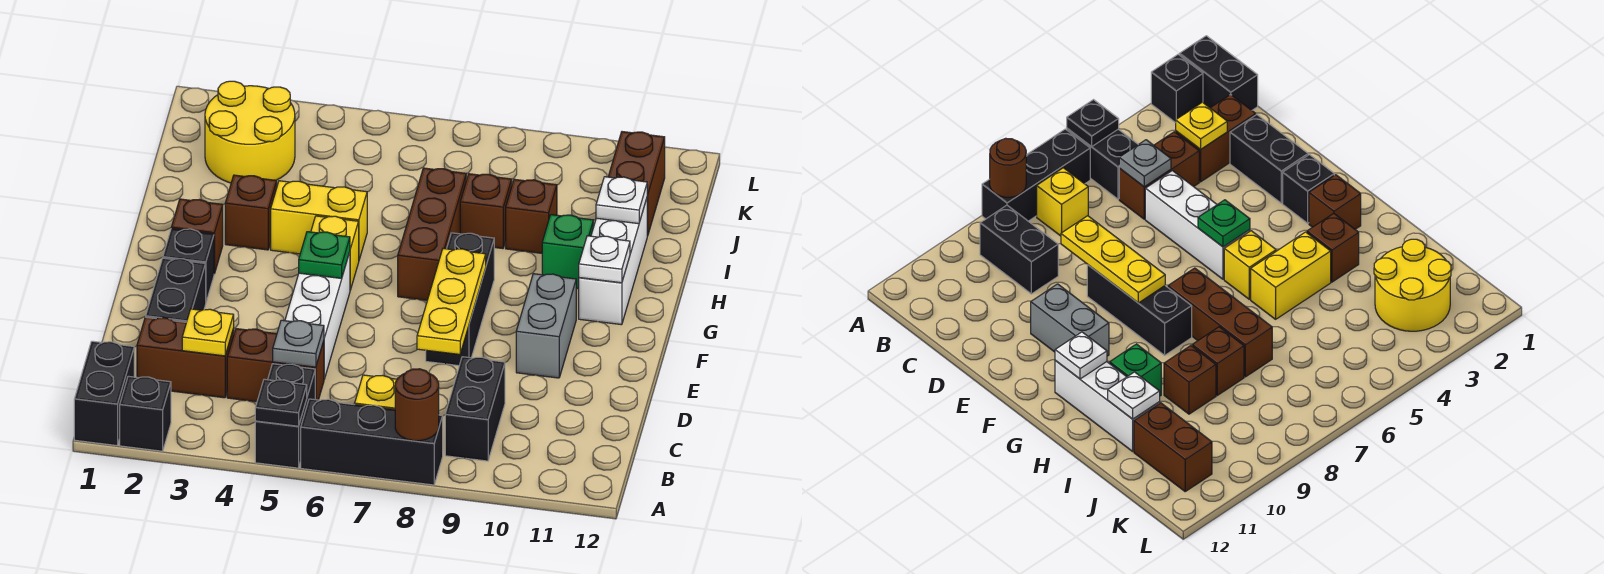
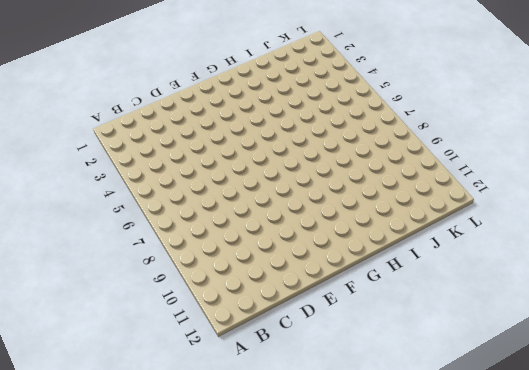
none -> black brick A1:B1 level 1
none -> black brick A2 level 1
none -> black brick A5:B5 level 1
none -> black brick A6:A8 level 1

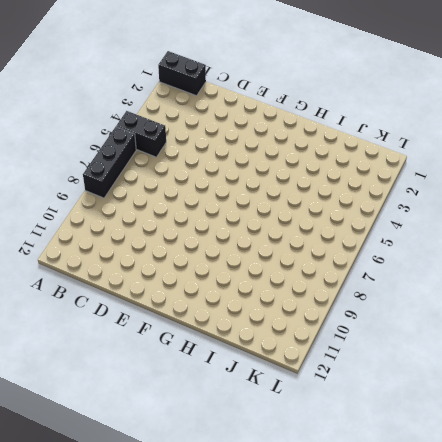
none -> black brick A2 level 1
none -> yellow brick B7 level 1
none -> black brick B9:C9 level 1
none -> brown brick C2:C3 level 1

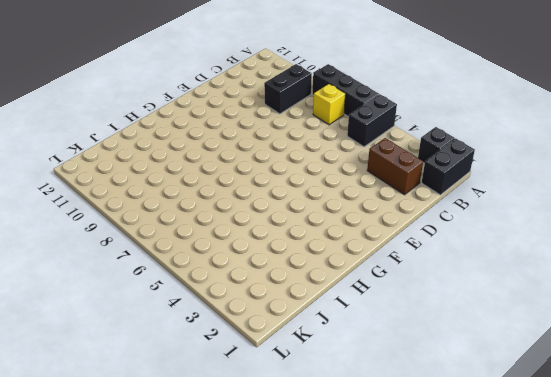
none -> brown brick C4:C5 level 1
none -> black brick D2:E2 level 1
none -> white brick D5:F5 level 1
none -> black brick E8:G8 level 1

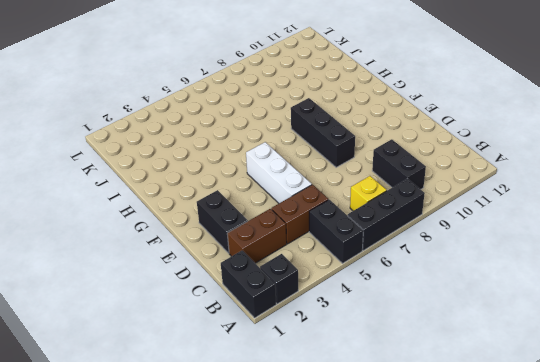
none -> grey brick E10:F10 level 1
none -> black brick F2 level 1
none -> brown brick G2 level 1
none -> yellow brick G5 level 1

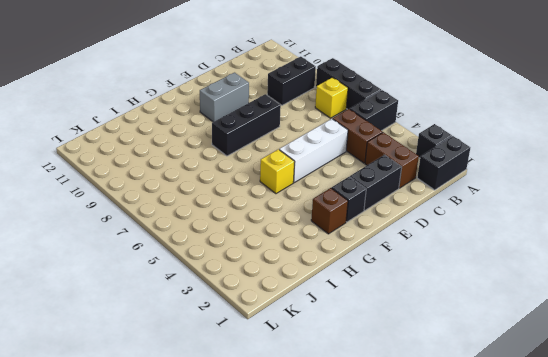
none -> brown brick G7:I7 level 1
none -> white brick G11:I11 level 1
none -> brown brick H3 level 1
none -> yellow brick H4:H5 level 1

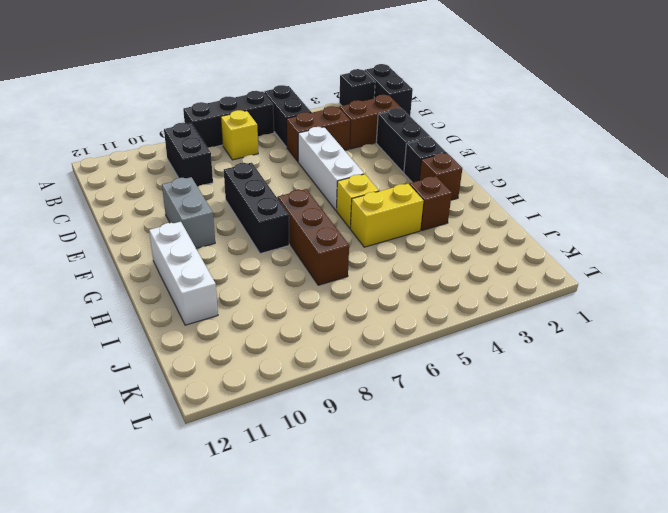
none -> green brick H10 level 1
none -> brown brick I8 level 1
none -> brown brick I9 level 1
none -> yellow round brick J2:K3 level 1

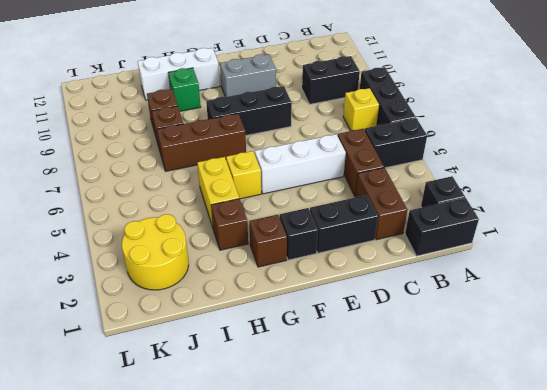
none -> brown brick J11:K11 level 1
none -> black plate A5 level 2
none -> brown round brick A8 level 2
none -> yellow plate C3 level 2

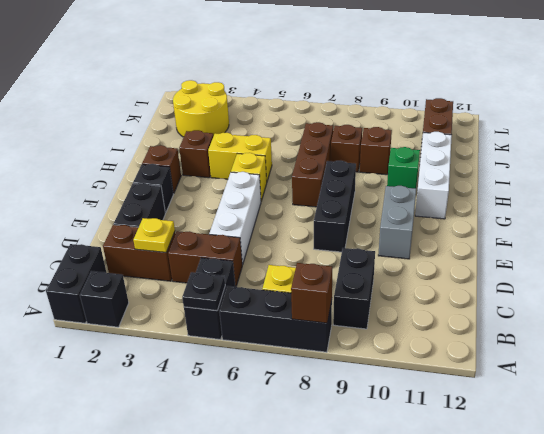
brown brick A8 level 2 -> brown round brick A8 level 2
none -> grey plate C5 level 2
none -> yellow plate D8:F8 level 2
none -> green plate F5 level 2
none -> white plate G11 level 2

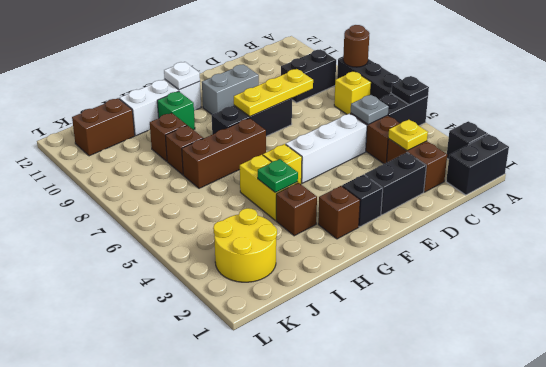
green plate H4 level 2 -> green plate F5 level 2
none -> white plate I11 level 2

